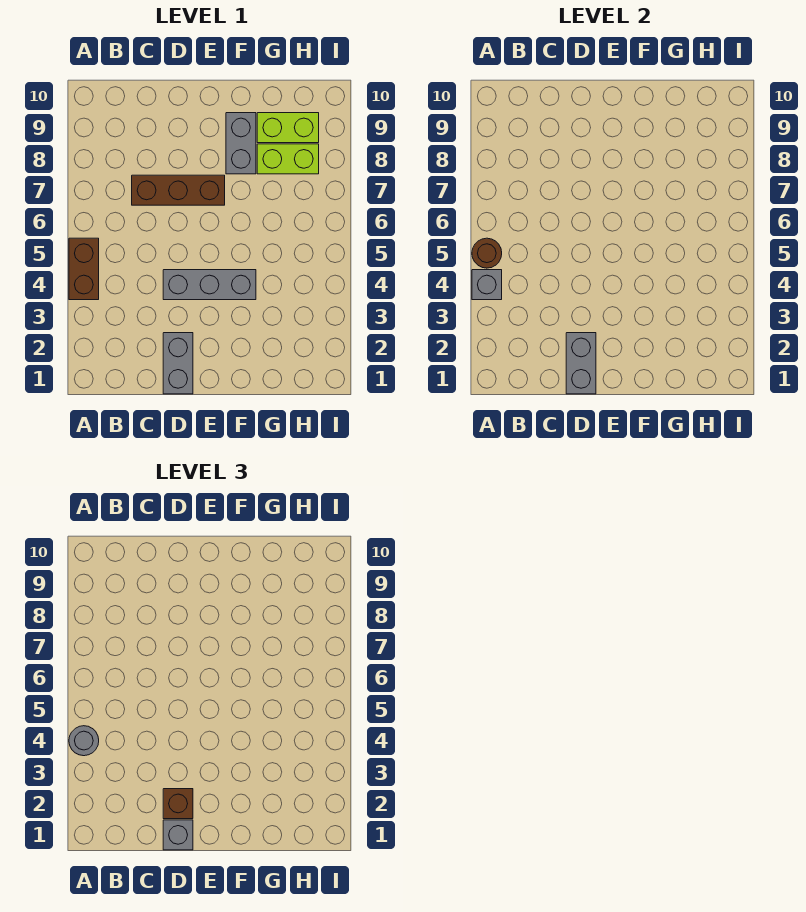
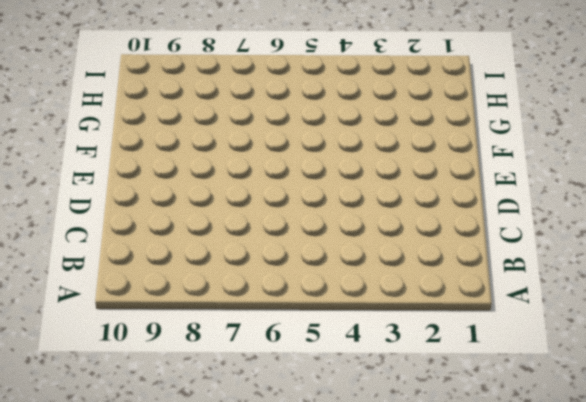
none -> brown brick A4:A5 level 1
none -> brown brick C7:E7 level 1
none -> grey brick D1:D2 level 1

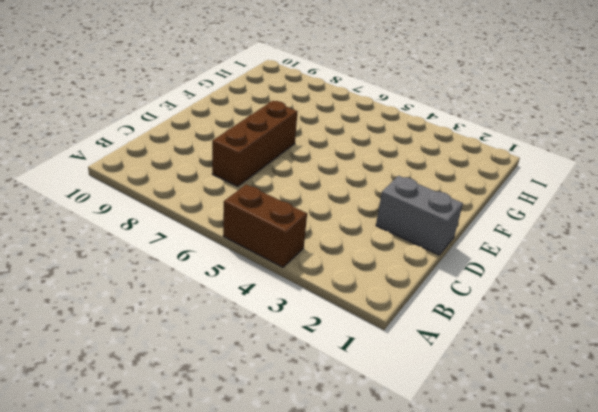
none -> grey brick D4:F4 level 1
none -> grey brick F8:F9 level 1
none -> lime brick G8:H8 level 1

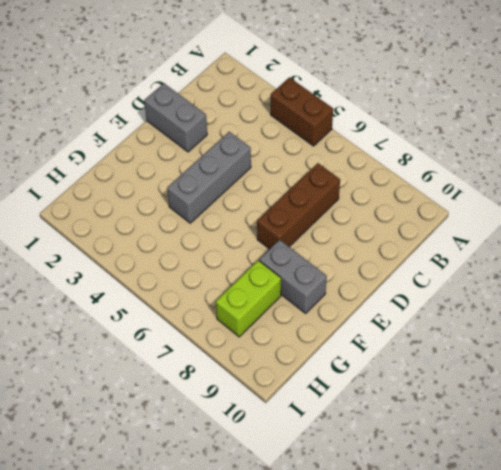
none -> lime brick G9:H9 level 1
none -> grey brick A4 level 2
none -> brown round brick A5 level 2

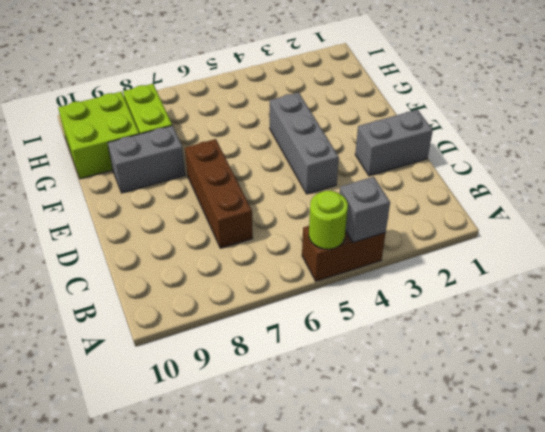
lime round brick A5 level 2 -> brown round brick A5 level 2
lime brick G9:H10 level 1 -> lime brick G9:H9 level 1
none -> grey brick D1:D2 level 2
none -> grey round brick A4 level 3
none -> grey brick D1 level 3

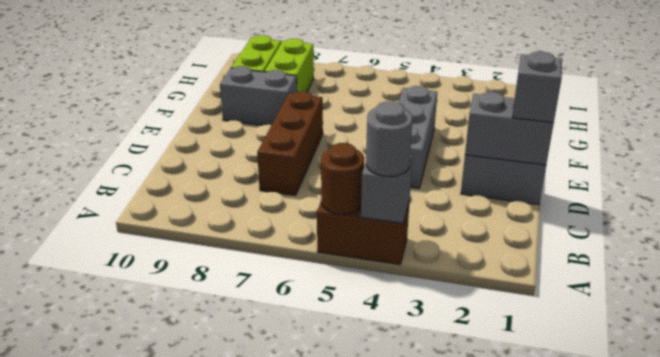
none -> brown brick D2 level 3

